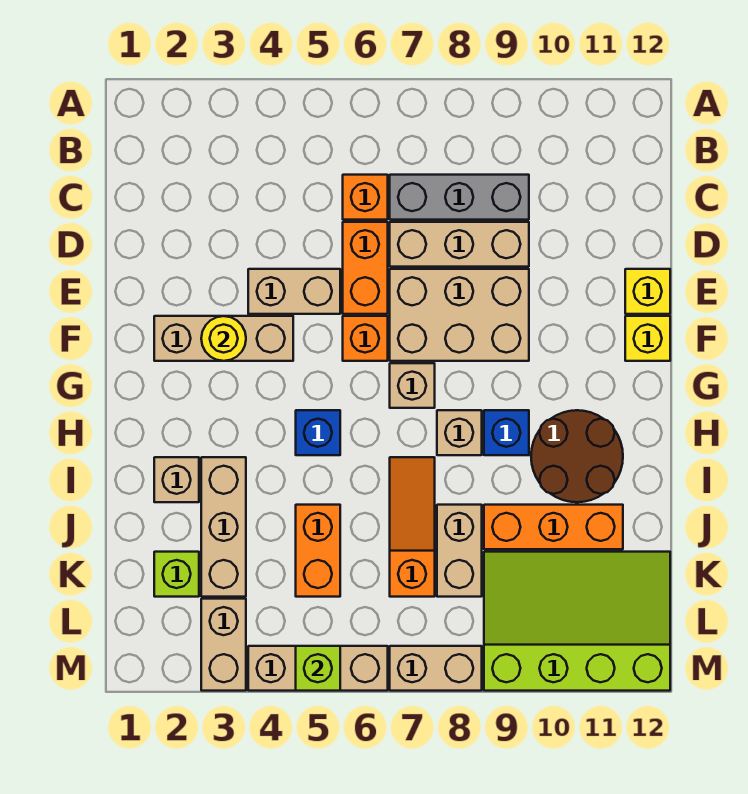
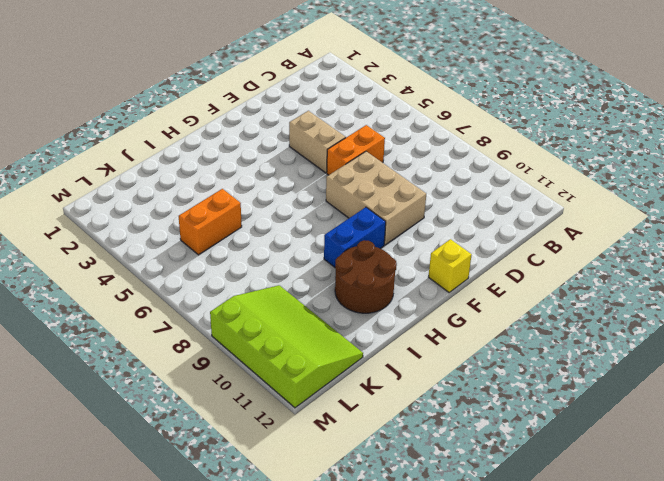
blue brick G9:H9 level 1 -> blue brick H9 level 1
none -> orange brick C6 level 1
none -> grey brick C7:C9 level 1
none -> tan brick D7:D9 level 1

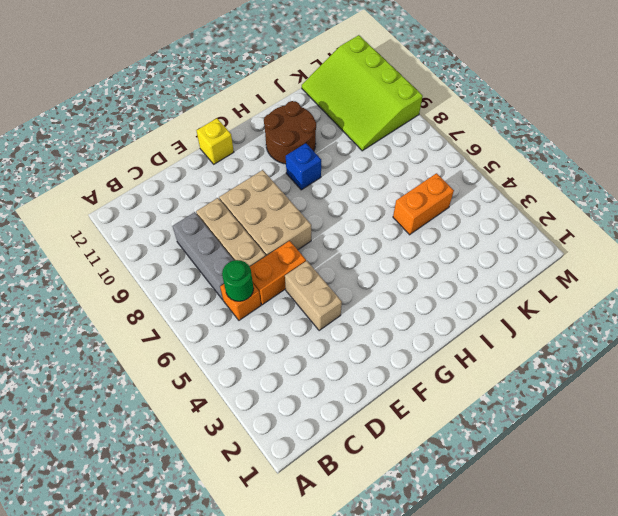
green round brick C6 level 2 -> none
none -> yellow brick E12 level 1
none -> tan brick F2:F4 level 1
none -> orange brick F6 level 1

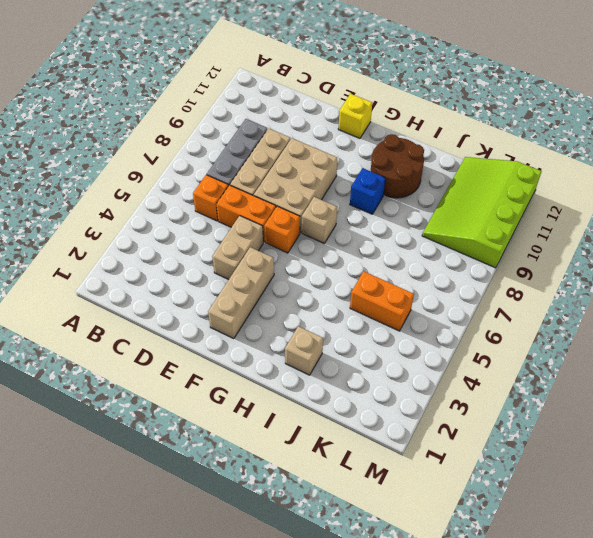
none -> yellow brick E12 level 1
none -> blue brick H5 level 1
none -> tan brick H8 level 1

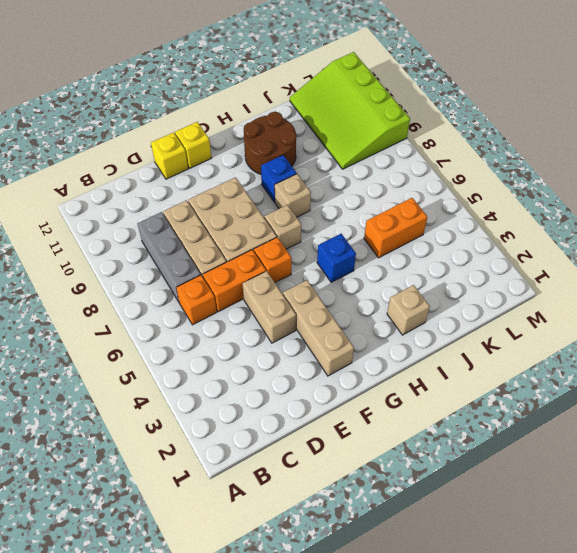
none -> tan brick I3:K3 level 1
none -> orange slope I7:K7 level 1 top K
none -> tan brick J8:K8 level 1

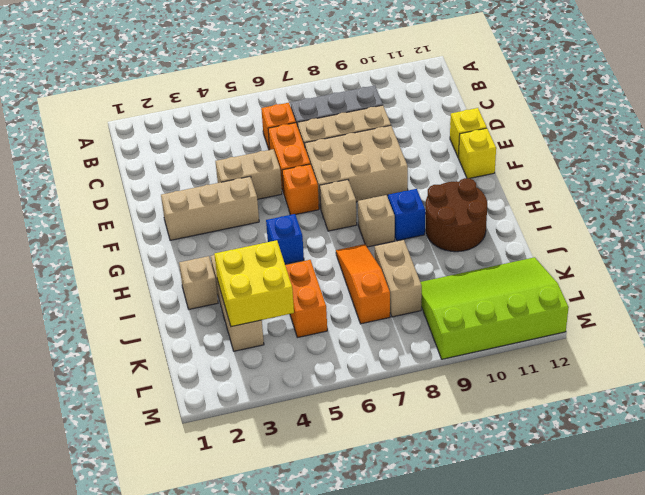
yellow brick J3:K4 level 2 -> none
none -> orange brick J9:J11 level 1
none -> lime brick K2 level 1
none -> tan brick L3:M3 level 1

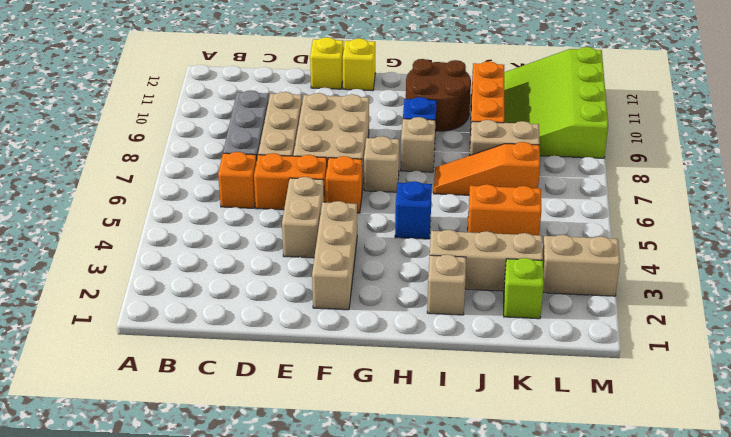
none -> tan brick M4:M6 level 1
none -> tan brick M7:M8 level 1
none -> yellow round brick F3 level 2

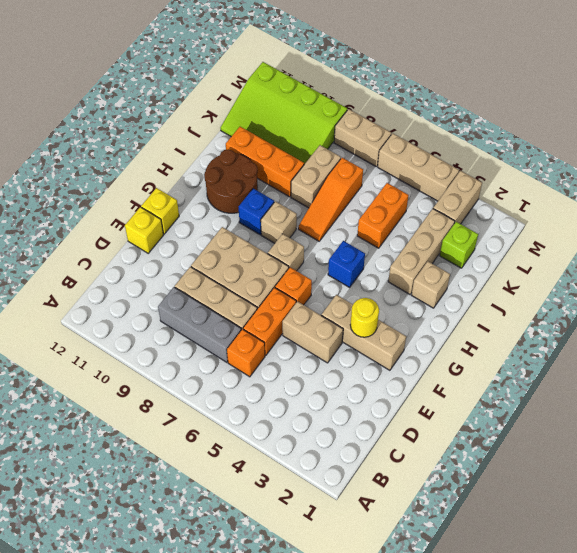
none -> lime brick M5 level 2

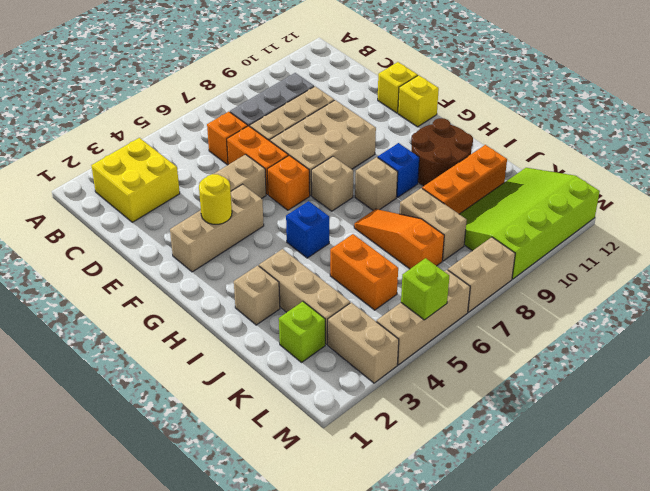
yellow brick B2:C3 level 1 -> none

